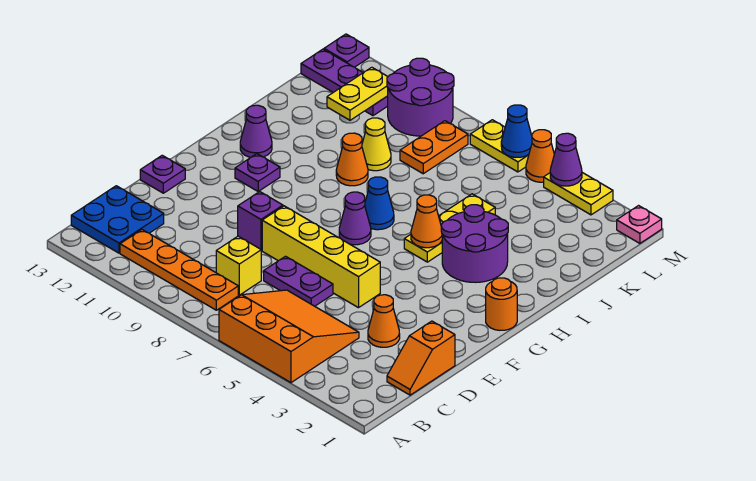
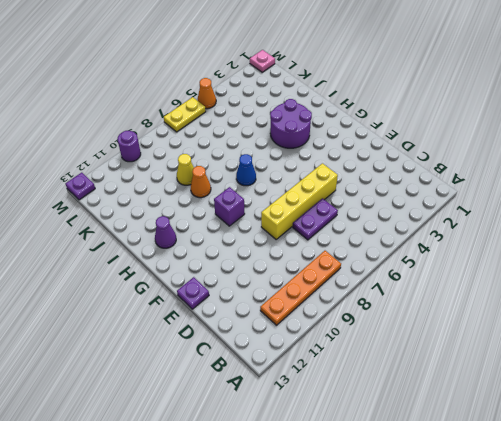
purple brick G9 level 1 -> purple brick E9 level 1
purple round brick M10 level 1 -> purple round brick L9:M10 level 1
none -> orange slope A4:C6 level 1 top A
none -> blue plate B12:C13 level 1
none -> orange slope C1:D1 level 1 top D
none -> yellow brick C8 level 1

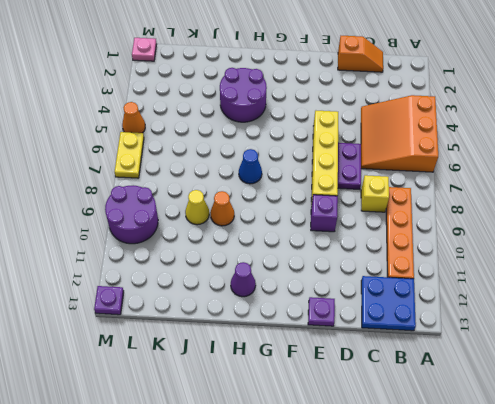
none -> orange cone D3 level 1
none -> orange round brick G1 level 1
none -> purple cone G7 level 1
none -> purple plate G11 level 1

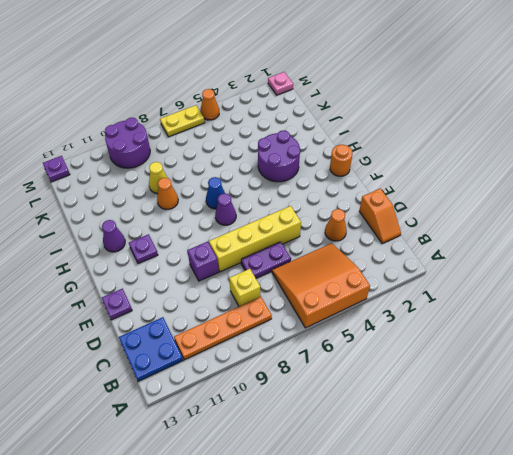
none -> yellow plate H5:J5 level 1
none -> orange plate K8:L8 level 1
none -> purple plate L11:L13 level 1
none -> yellow plate M3:M4 level 1

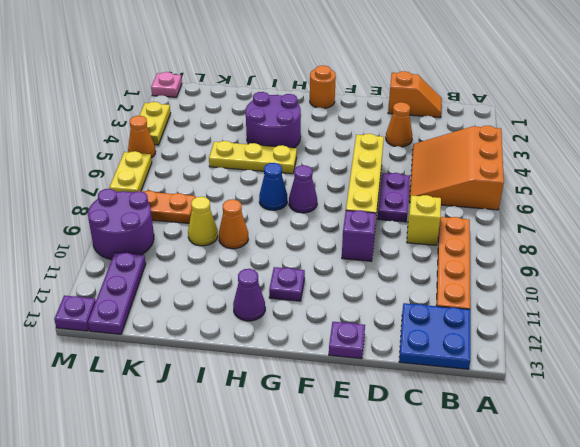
none -> orange cone H5 level 2
none -> yellow plate K11:L11 level 2
none -> purple cone M4 level 2
none -> blue cone M6 level 2

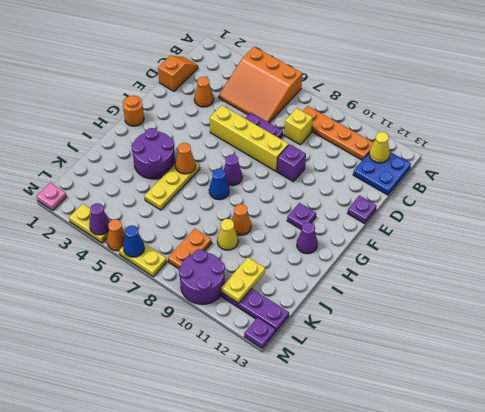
yellow cone B12 level 2 -> none

